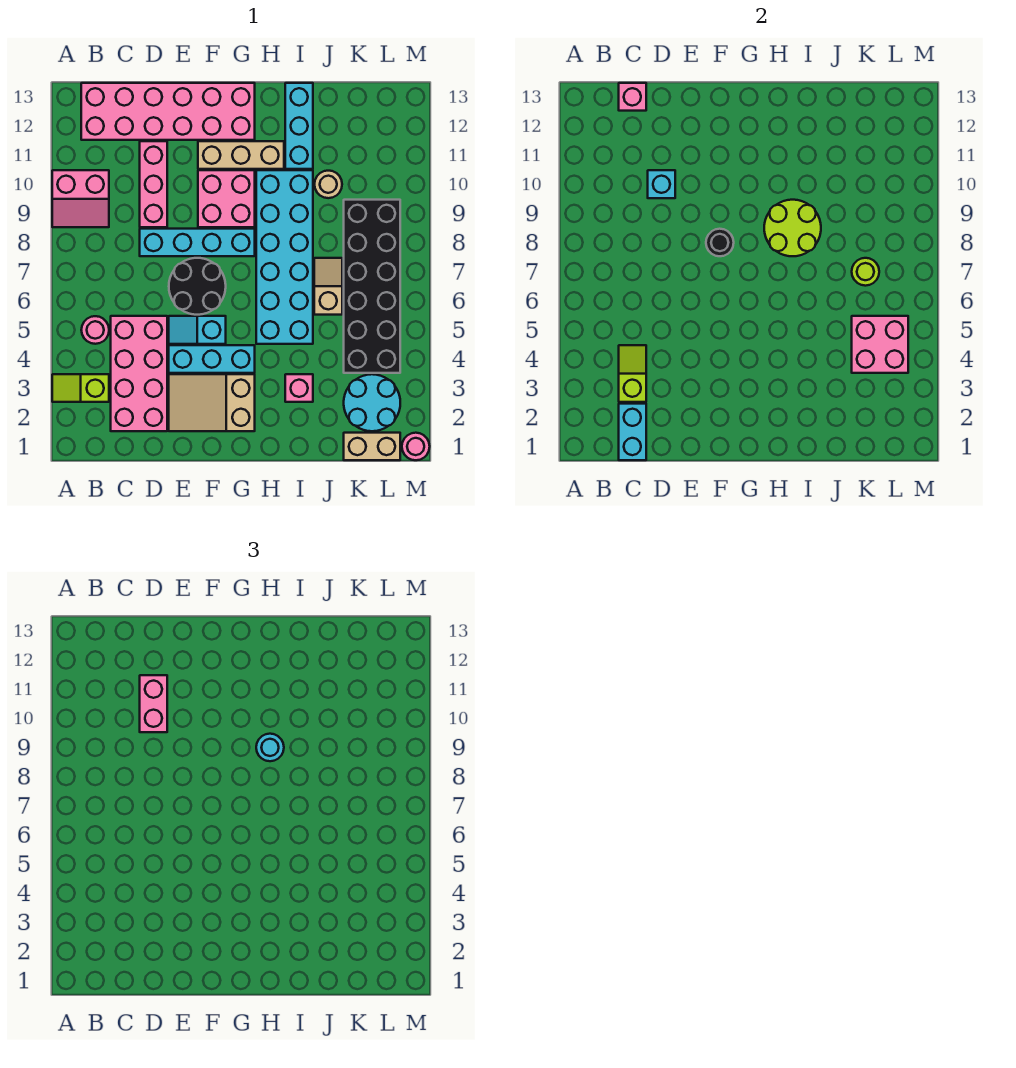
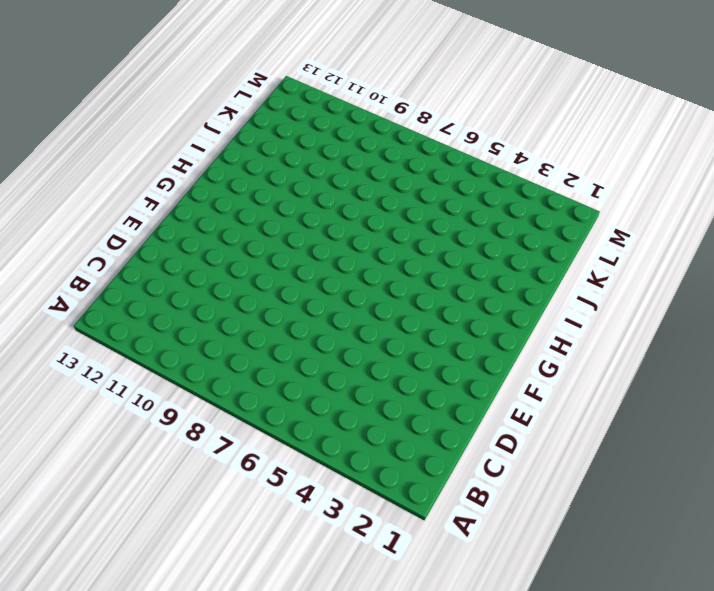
none -> lime slope A3:B3 level 1 top B
none -> pink slope A9:B10 level 1 top 10
none -> pink round brick B5 level 1
none -> pink brick B12:G13 level 1

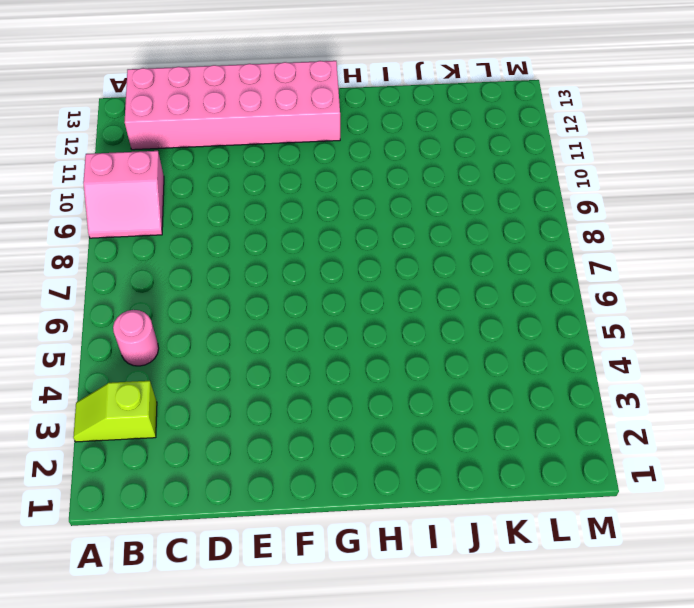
none -> pink brick C2:D5 level 1
none -> cyan brick D8:G8 level 1
none -> pink brick D9:D11 level 1
none -> tan slope E2:G3 level 1 top G

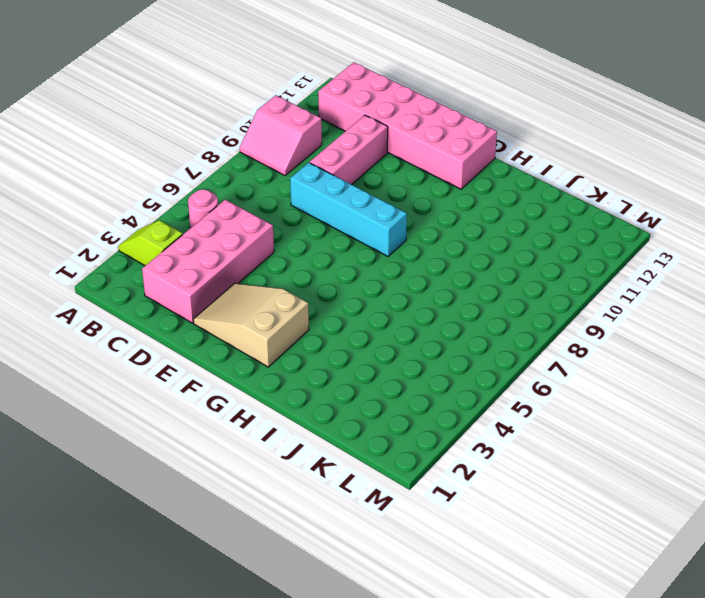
none -> cyan brick E4:G4 level 1
none -> cyan slope E5:F5 level 1 top F
none -> black round brick E6:F7 level 1
none -> pink brick F9:G10 level 1

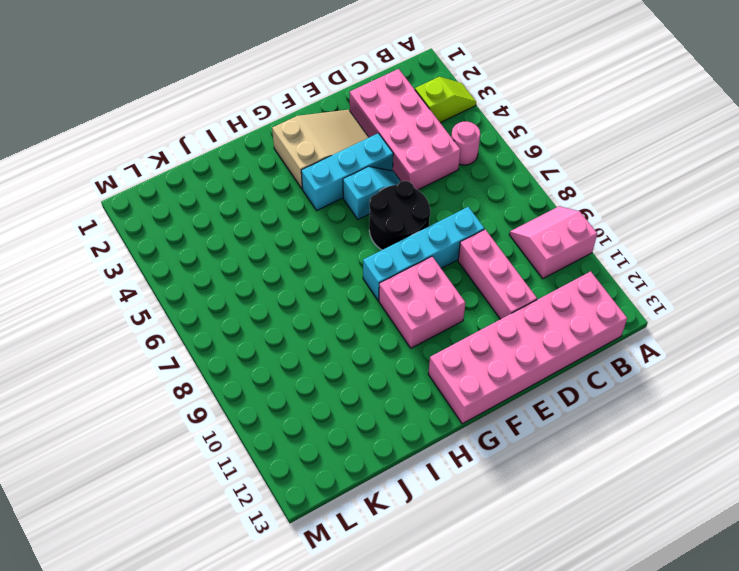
none -> tan brick F11:H11 level 1
none -> cyan brick H5:I10 level 1
none -> pink brick I3 level 1
none -> cyan brick I11:I13 level 1

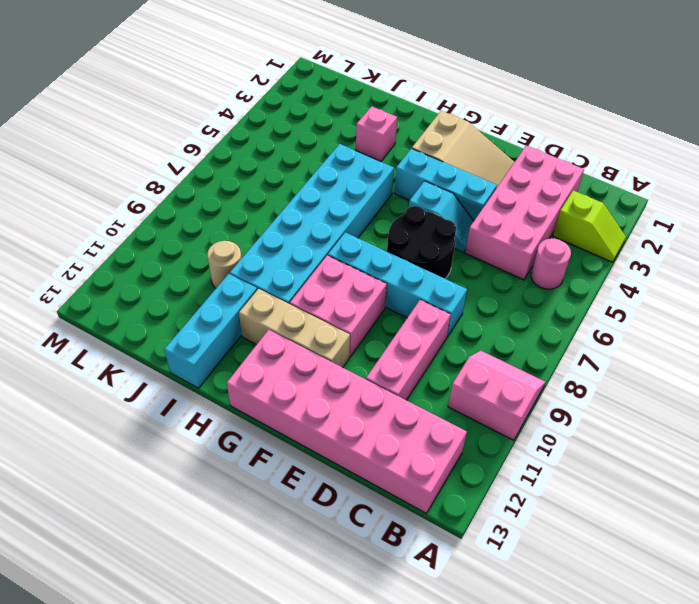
none -> tan slope J6:J7 level 1 top 6
none -> tan brick K1:L1 level 1
none -> cyan round brick K2:L3 level 1
none -> black brick K4:L9 level 1

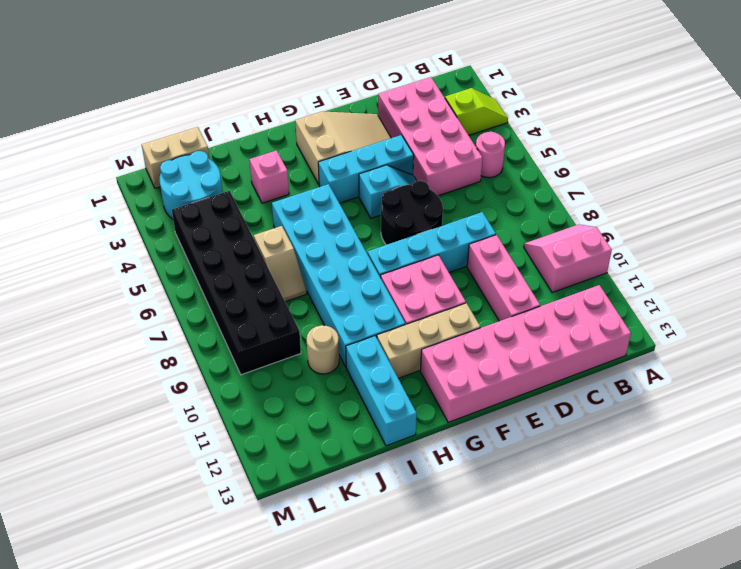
none -> pink round brick M1 level 1
none -> cyan brick C1:C2 level 2
none -> lime slope C3:C4 level 2 top 3
none -> pink brick C13 level 2

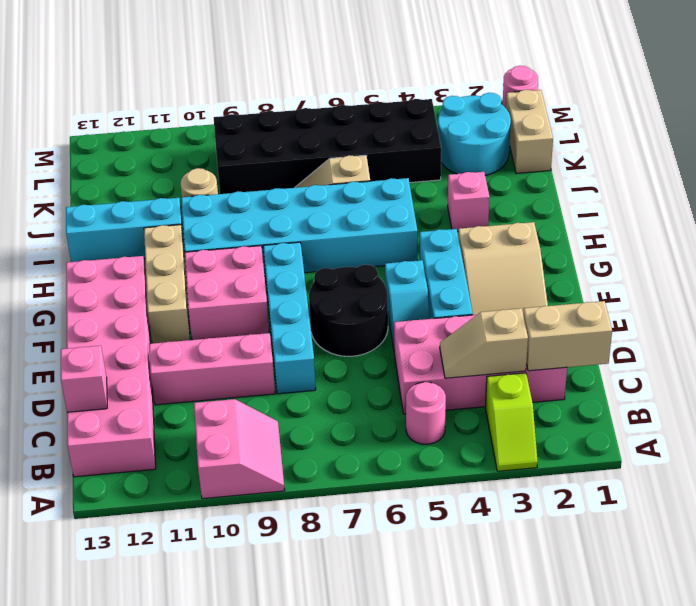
tan brick C1:C2 level 2 -> cyan brick C1:C2 level 2
tan slope C3:C4 level 2 top 3 -> lime slope C3:C4 level 2 top 3
none -> cyan brick D10 level 2
none -> black round brick F8 level 2
none -> lime round brick H8:I9 level 2
none -> pink brick K4:L5 level 2

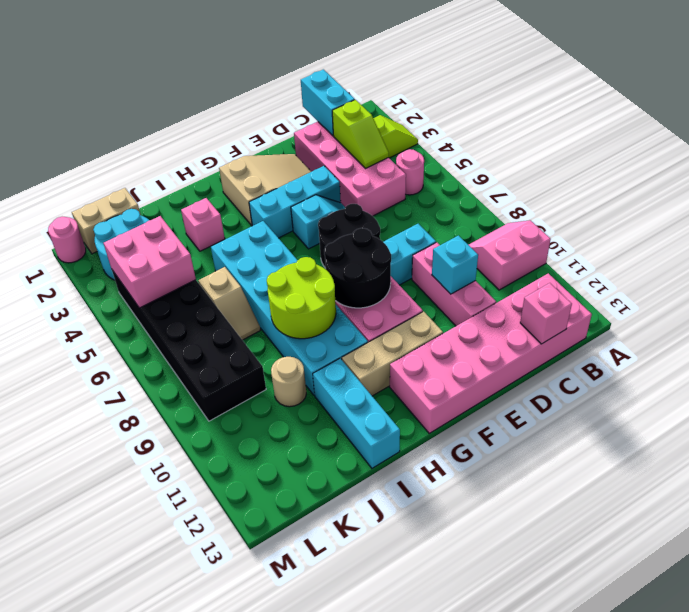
black round brick F8:G9 level 2 -> black round brick F8 level 2
none -> lime round brick K7 level 2
none -> pink brick D10:D11 level 3
none -> cyan round brick H9 level 3

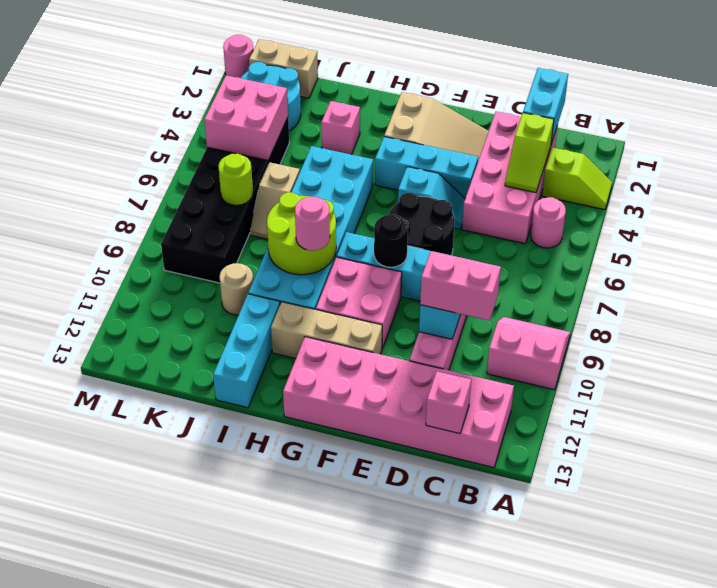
pink brick C10:D10 level 3 -> pink brick D10:D11 level 3
pink round brick H9 level 3 -> cyan round brick H9 level 3

